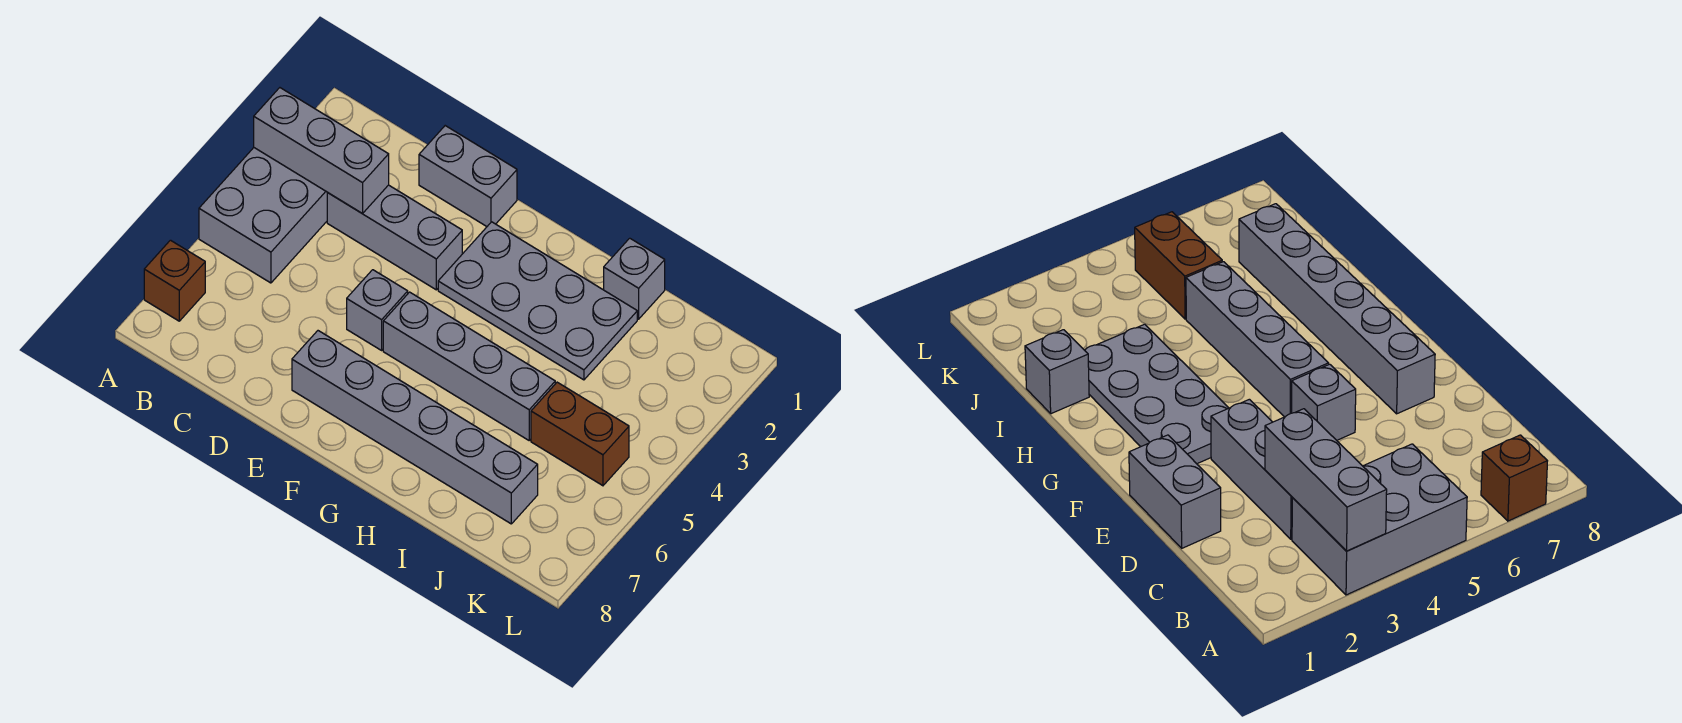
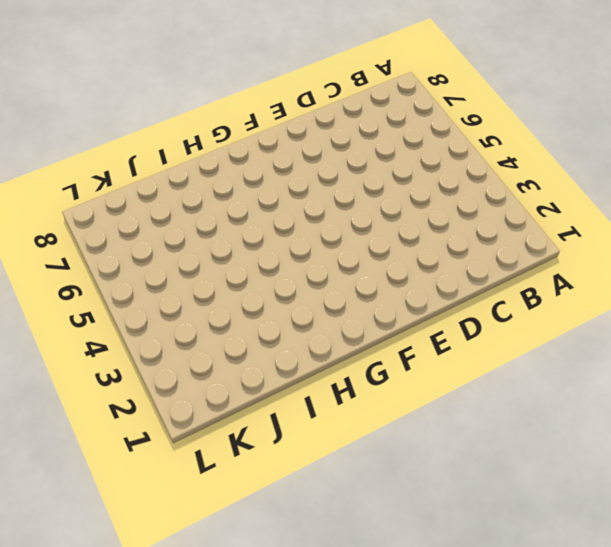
none -> grey brick A3:B5 level 1
none -> brown brick A7 level 1

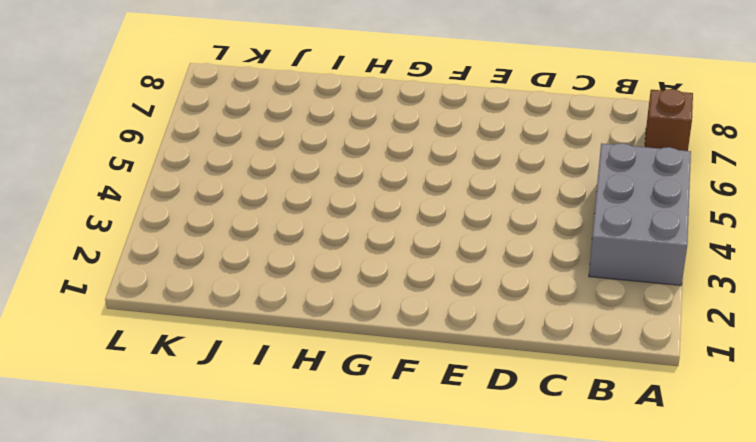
none -> grey brick C3:E3 level 1
none -> grey brick D1:E1 level 1

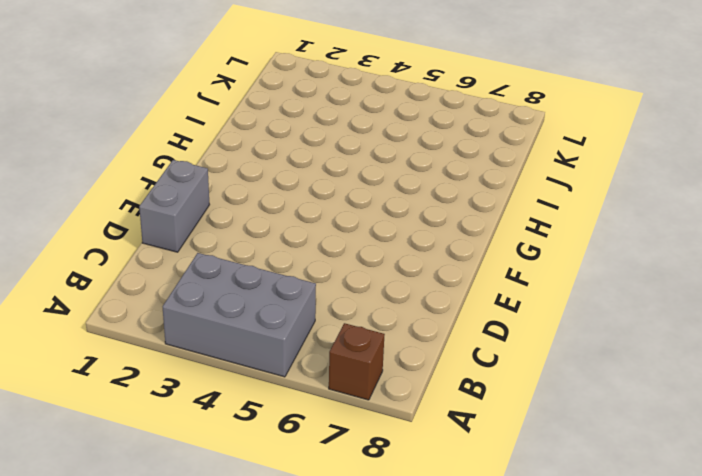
none -> grey brick C3:E3 level 1
none -> grey brick E5 level 1

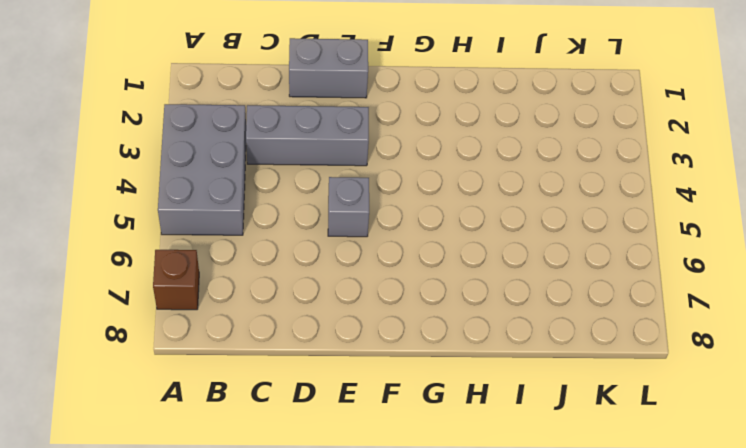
none -> grey brick E7:J7 level 1
none -> grey plate F2:I3 level 1

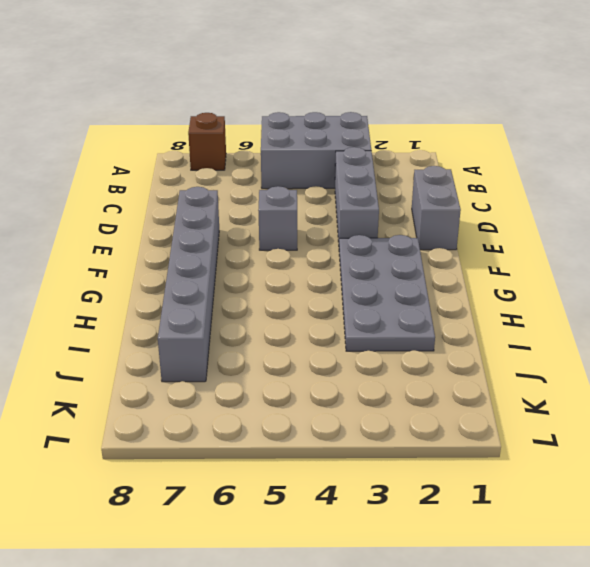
none -> grey brick F5:I5 level 1
none -> grey brick I1 level 1

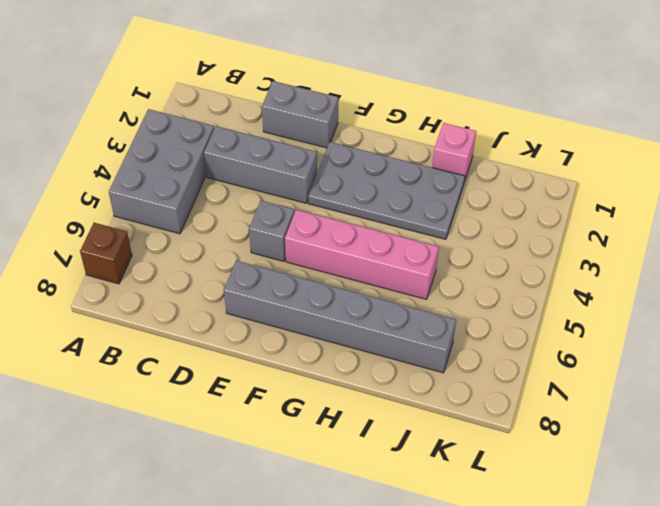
pink brick F5:I5 level 1 -> grey brick F5:I5 level 1
pink brick I1 level 1 -> grey brick I1 level 1
none -> brown brick J5:K5 level 1
none -> grey brick A3:C3 level 2

